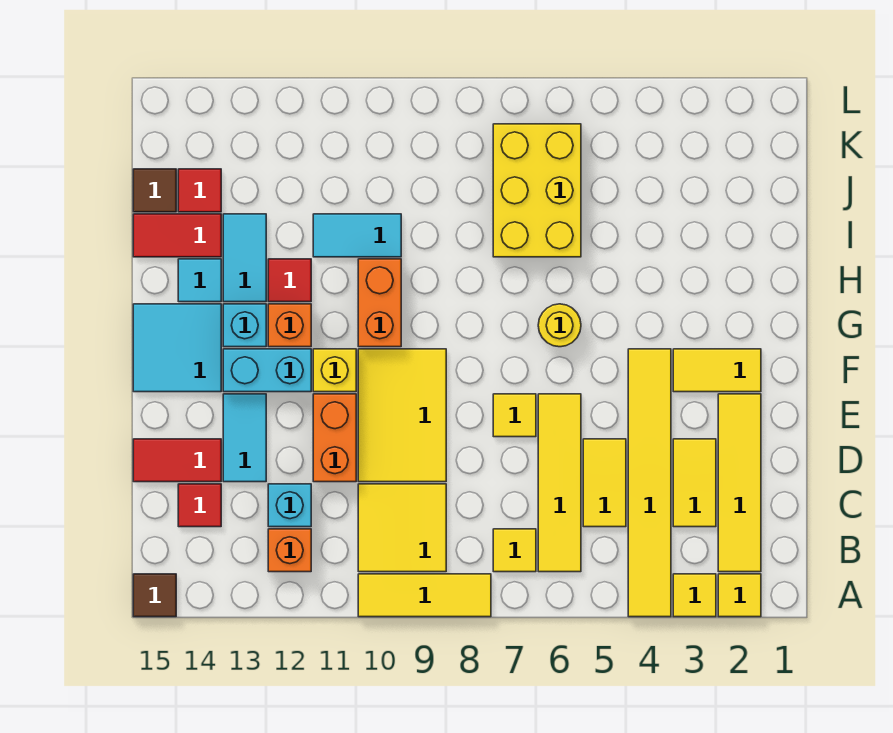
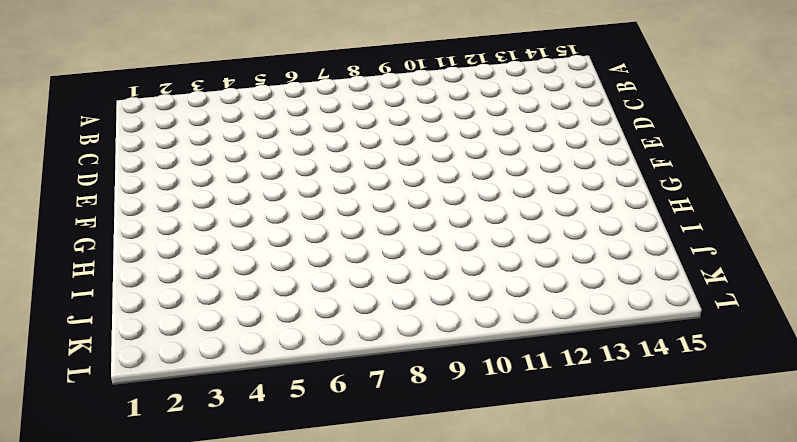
none -> yellow tile A2 level 1
none -> yellow tile A3 level 1
none -> yellow tile A4:F4 level 1
none -> yellow tile A8:A10 level 1

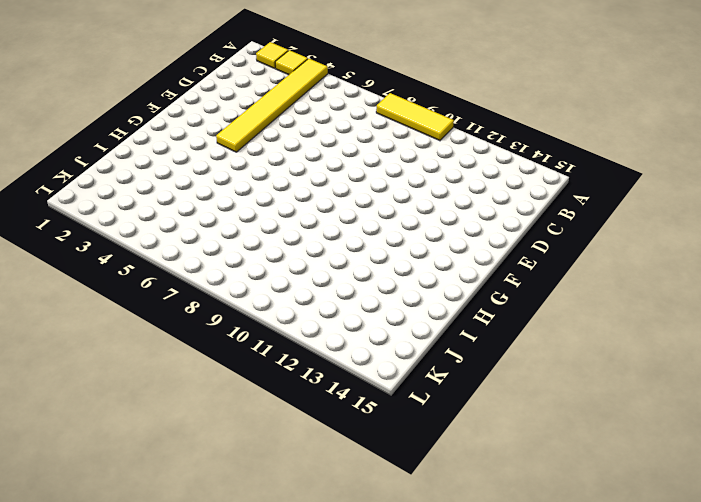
none -> brown tile A15 level 1
none -> yellow tile B2:E2 level 1
none -> yellow tile B6:E6 level 1
none -> yellow tile B7 level 1

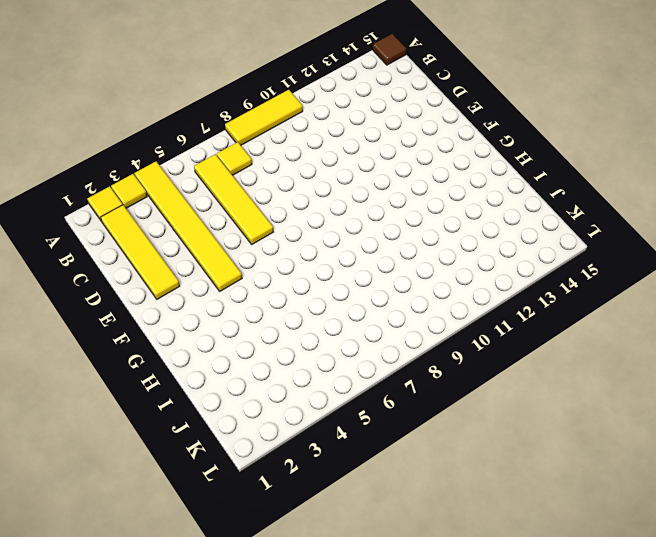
none -> yellow tile B9:C10 level 1
none -> orange brick B12 level 1
none -> yellow tile C3:D3 level 1
none -> yellow tile C5:D5 level 1

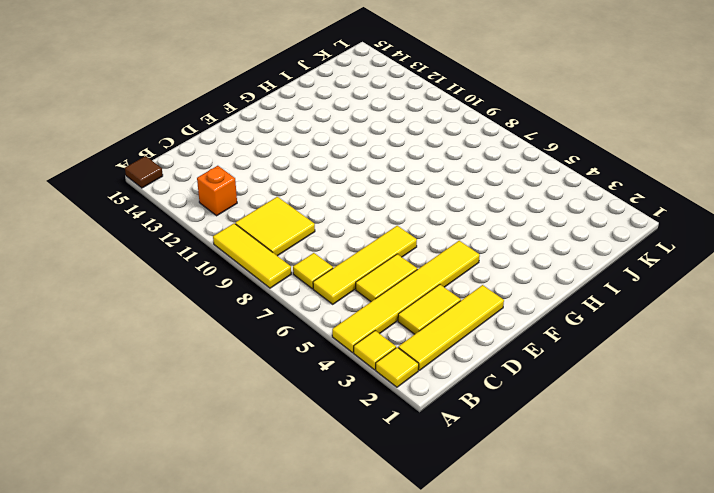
none -> cyan brick C12 level 1
none -> red tile C14 level 1
none -> yellow tile D9:F10 level 1
none -> orange brick D11:E11 level 1

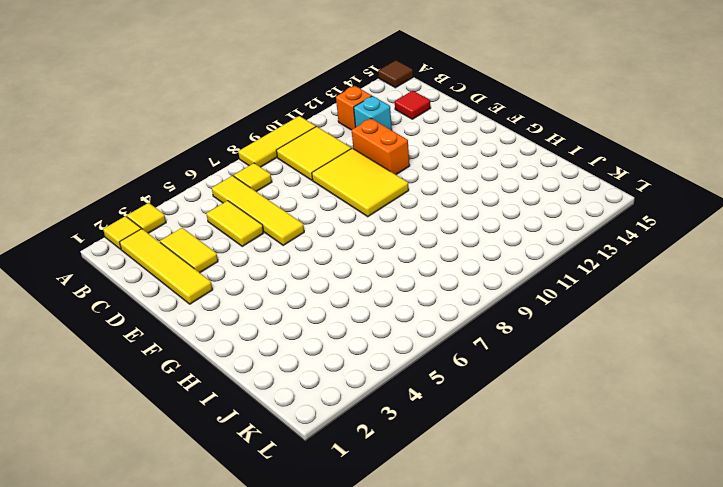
none -> yellow tile A4:F4 level 1
none -> cyan tile D13:E13 level 1
none -> red tile D14:D15 level 1
none -> yellow tile E7 level 1

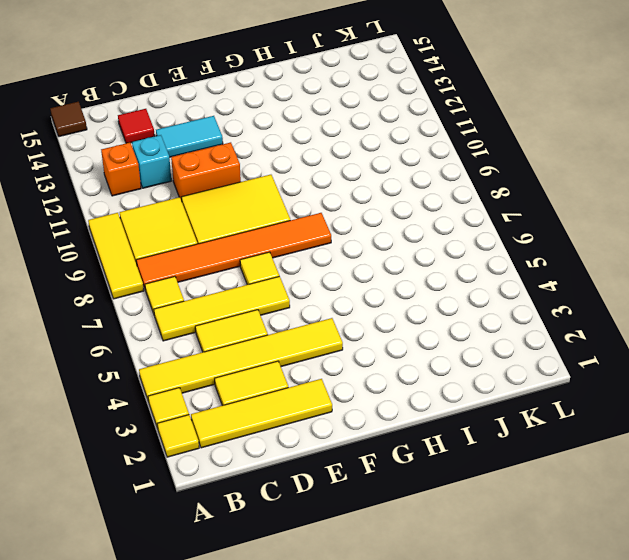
orange tile B8:G8 level 1 -> none
none -> red tile D14:D15 level 1
none -> yellow tile F2:F3 level 1
none -> yellow brick F11 level 1
none -> cyan brick F12:F13 level 1

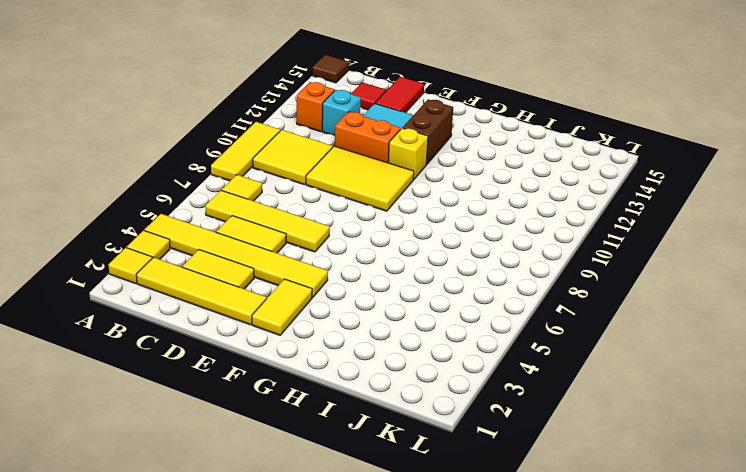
brown brick F12:F13 level 1 -> cyan brick F12:F13 level 1
none -> yellow tile E7 level 1
none -> cyan tile F14:G15 level 1
none -> yellow round brick G6 level 1
none -> orange brick G10:H10 level 1

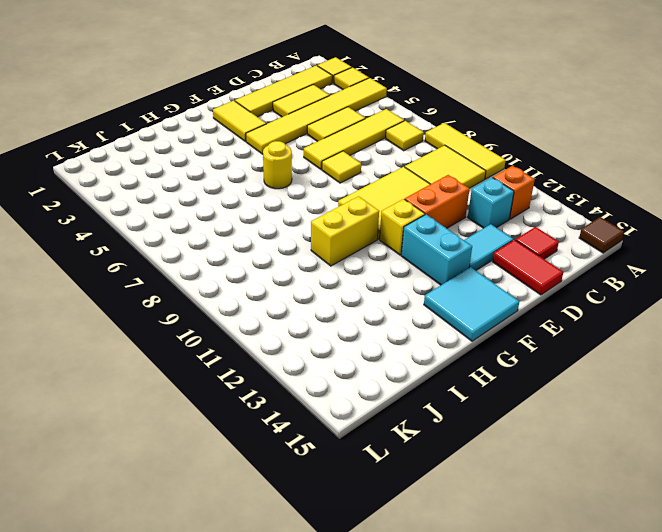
yellow brick G10:H10 level 1 -> orange brick G10:H10 level 1
none -> orange brick G12 level 1
none -> cyan brick G13 level 1
none -> red tile H12 level 1
none -> cyan tile H13:I13 level 1

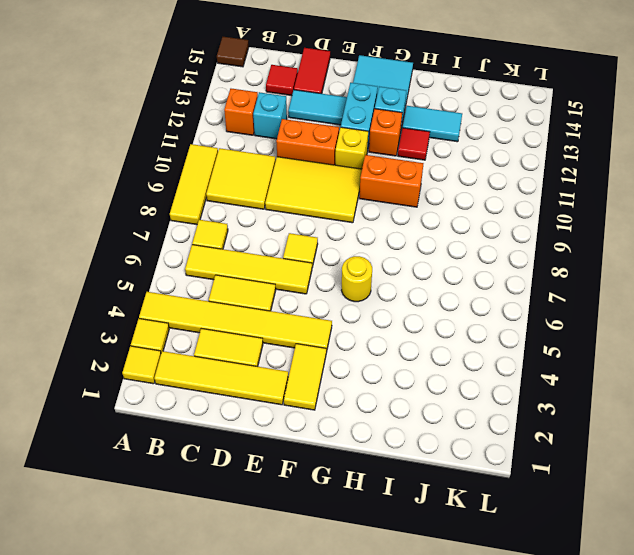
none -> cyan tile H14 level 1
none -> yellow brick I6:K7 level 1
none -> cyan tile I10:I11 level 1
none -> red tile I14:I15 level 1

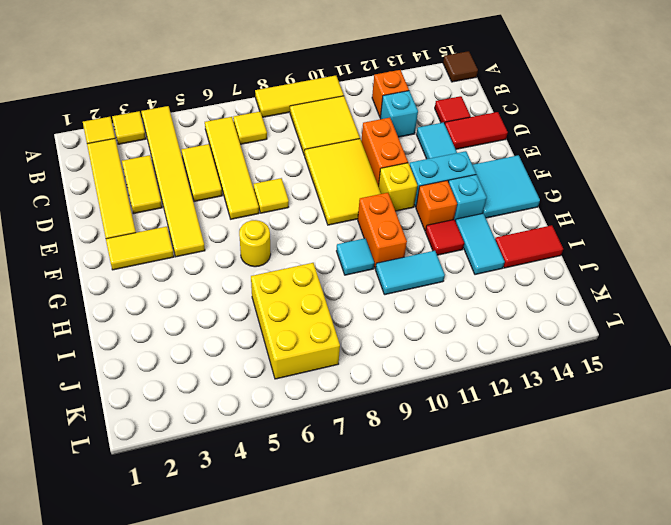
cyan tile H9 level 1 -> cyan tile H14 level 1
none -> red tile J14 level 1
none -> brown tile J15 level 1

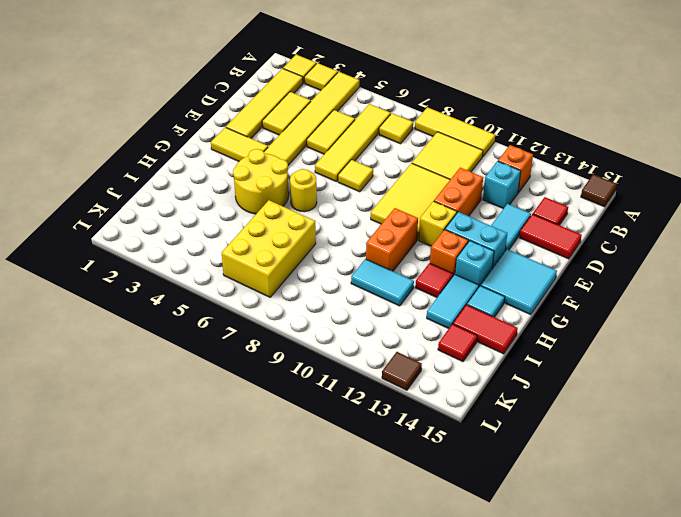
yellow round brick G4:H5 level 1 -> none
brown tile L13 level 1 -> brown tile J15 level 1

